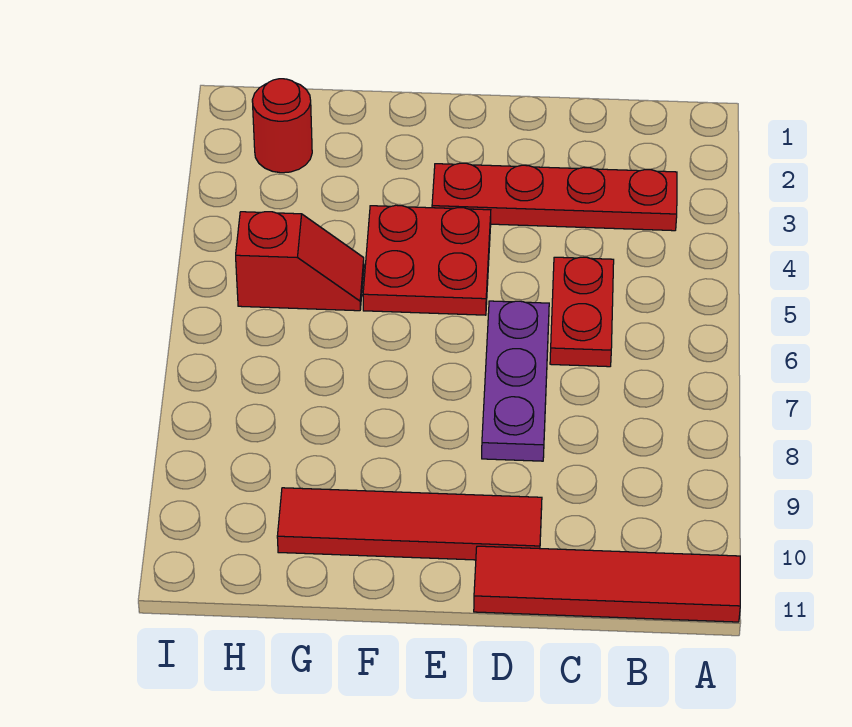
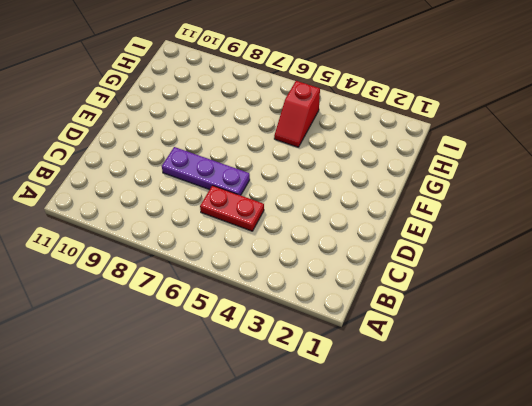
none -> red tile A11:D11 level 1
none -> red plate B3:E3 level 1

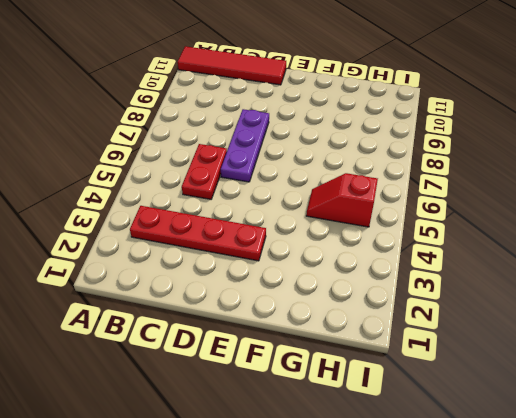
none -> red tile D10:G10 level 1
none -> red plate E4:F5 level 1

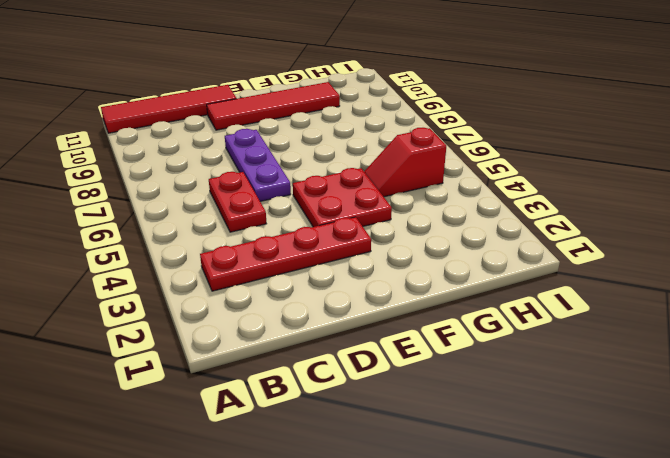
none -> red round brick H2 level 1

